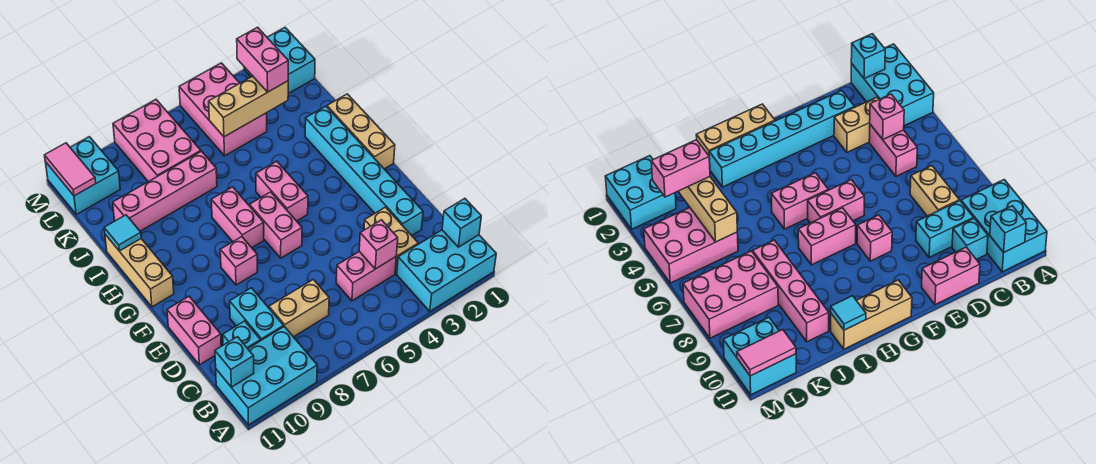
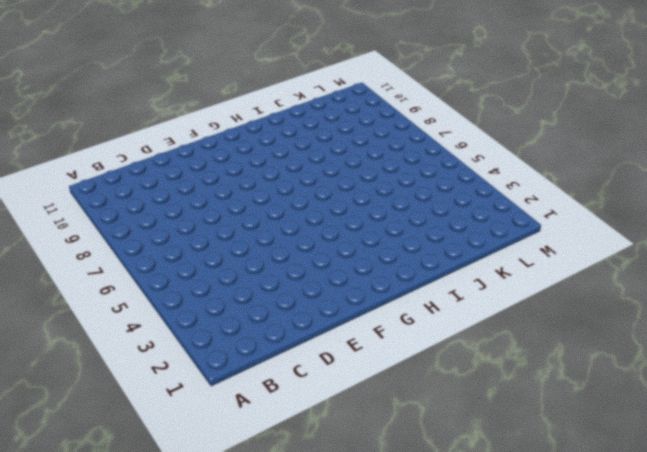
none -> cyan brick A1:B3 level 1
none -> cyan brick A9:B11 level 1
none -> tan brick C3:D3 level 1

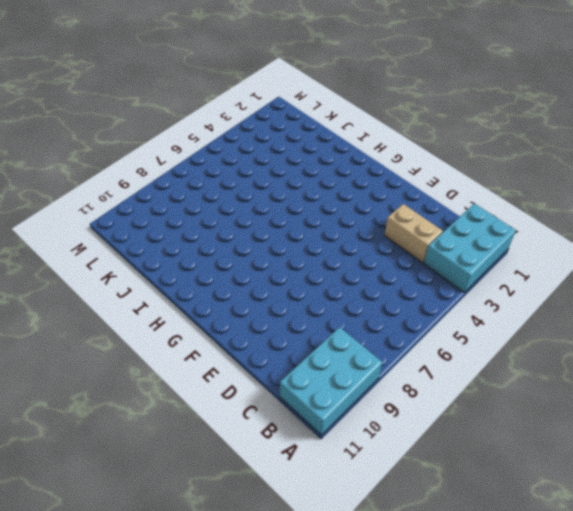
none -> pink brick C4:C5 level 1
none -> tan brick C7:C8 level 1
none -> cyan brick C9:D9 level 1

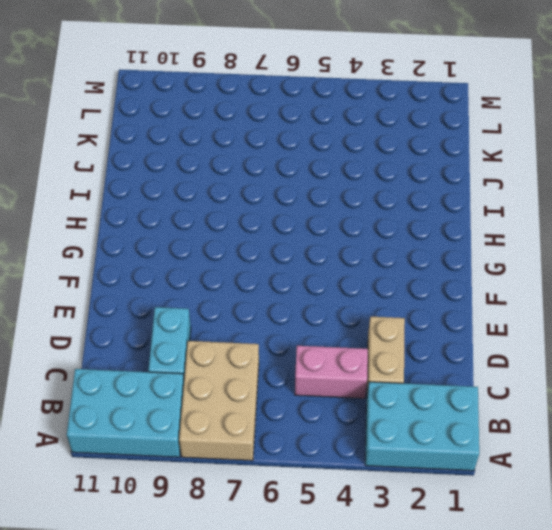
tan brick A7:C8 level 1 -> tan brick C7:C8 level 1
none -> cyan brick C10 level 1
none -> cyan brick D2:I2 level 1
none -> pink brick D11:E11 level 1

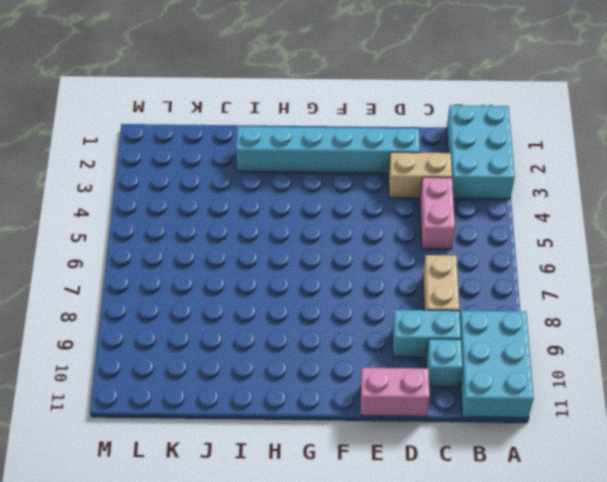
none -> pink brick F6:G6 level 1
none -> pink brick F8 level 1
none -> tan brick G1:I1 level 1

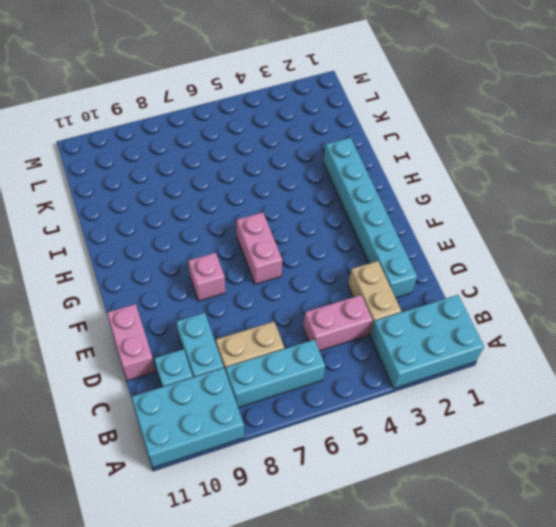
cyan brick B6:B8 level 1 -> none
none -> tan brick G1:I1 level 1
none -> pink brick G5:H5 level 1
none -> pink brick G7:H7 level 1

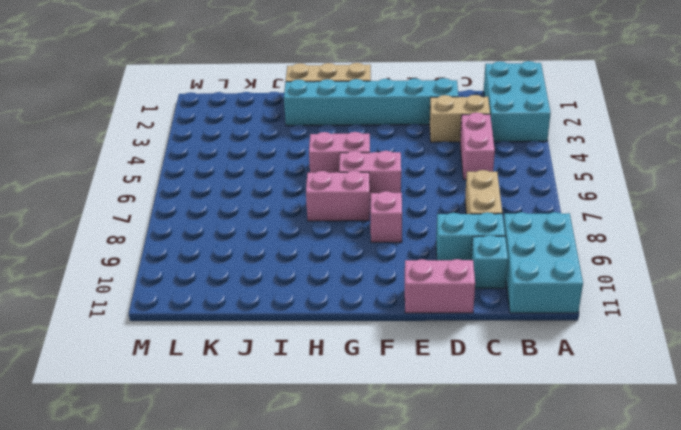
none -> tan brick G11:I11 level 1
none -> pink brick J7:J10 level 1
none -> pink brick K4:M5 level 1

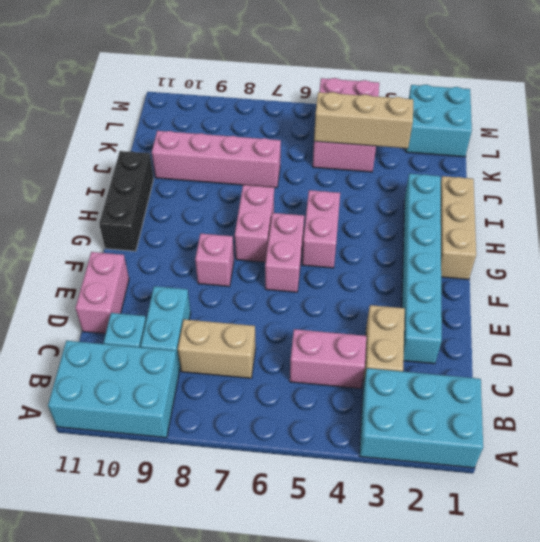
black brick G11:I11 level 1 -> tan brick G11:I11 level 1
none -> pink brick K7:M8 level 1
none -> cyan brick L10:M11 level 1
none -> cyan brick B1 level 2

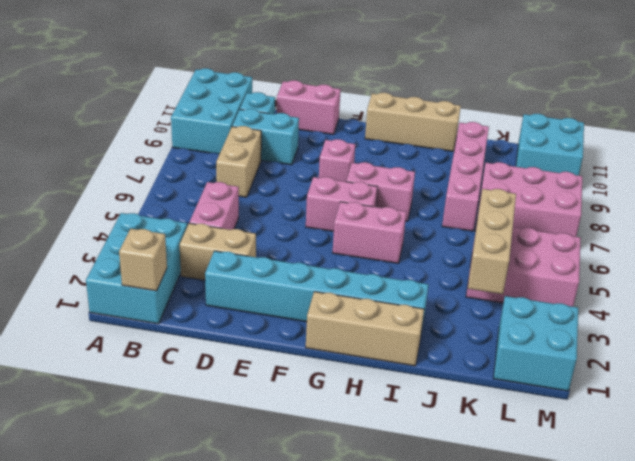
tan brick B1 level 2 -> cyan brick B1 level 2
none -> cyan brick B11 level 2
none -> pink brick C4 level 2
none -> cyan tile I11 level 2

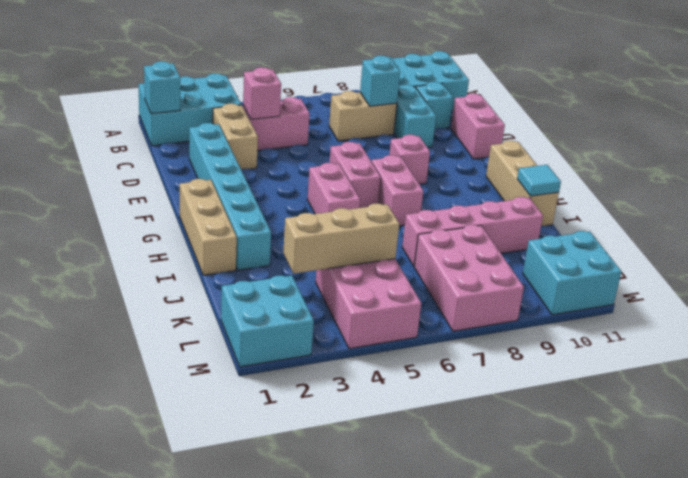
cyan brick C8 level 2 -> cyan brick B11 level 2
none -> pink tile L11:M11 level 2
none -> pink brick K3:L3 level 3

